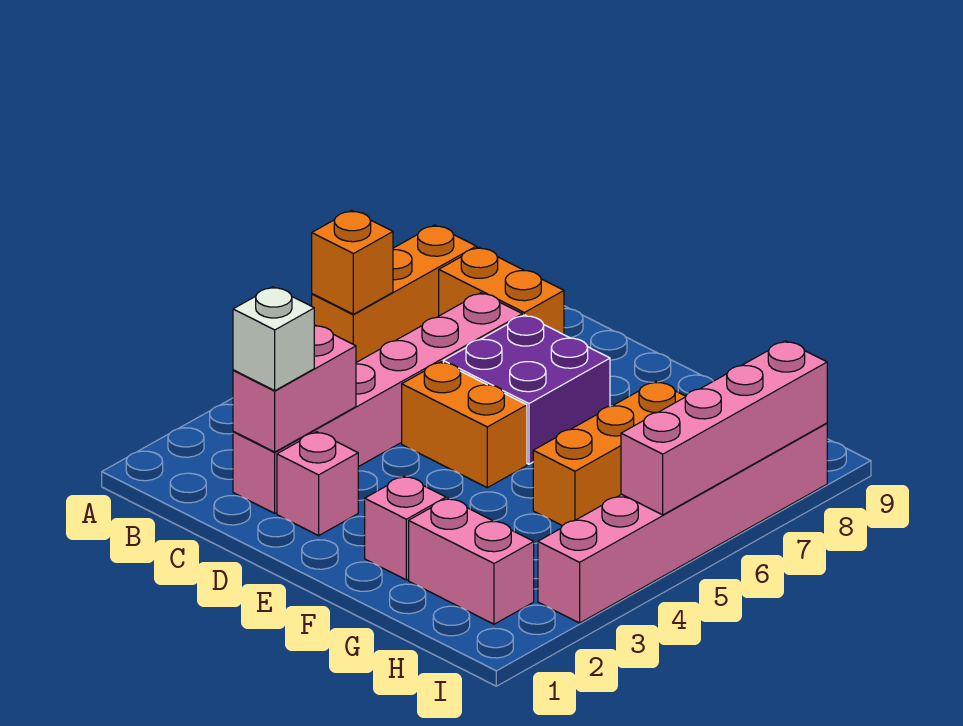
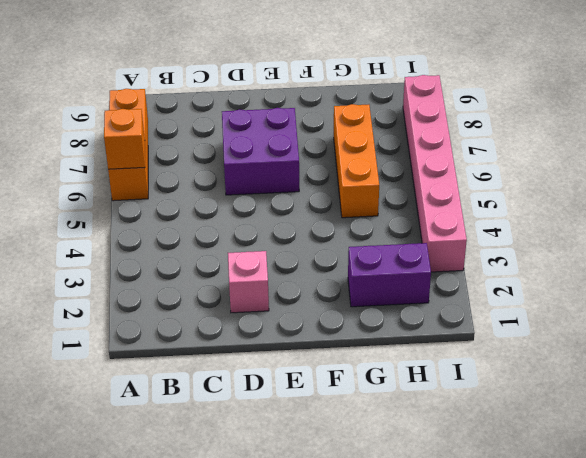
purple brick G2:H2 level 1 -> pink brick G2:H2 level 1
none -> orange brick B8:C8 level 1
none -> pink brick C2:C7 level 1
none -> orange brick D5:E5 level 1

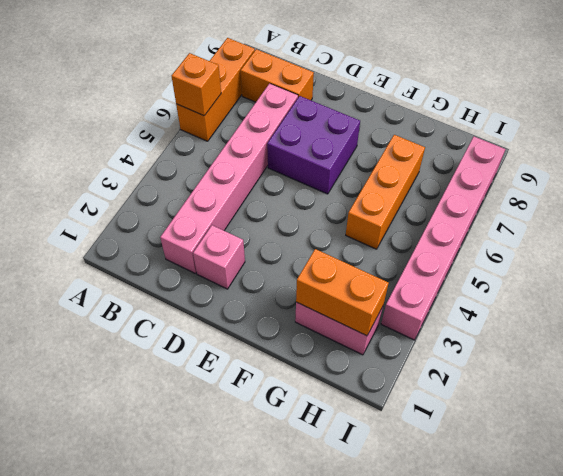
orange brick G2:H2 level 2 -> orange brick D5:E5 level 1
none -> pink brick F2 level 1
none -> pink brick C2:C3 level 2
none -> pink brick I5:I8 level 2

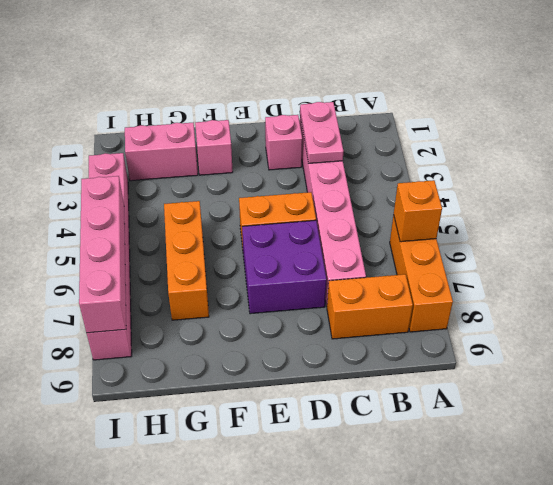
pink plate C2:C3 level 2 -> pink brick C2:C3 level 2
none -> white brick C2 level 3

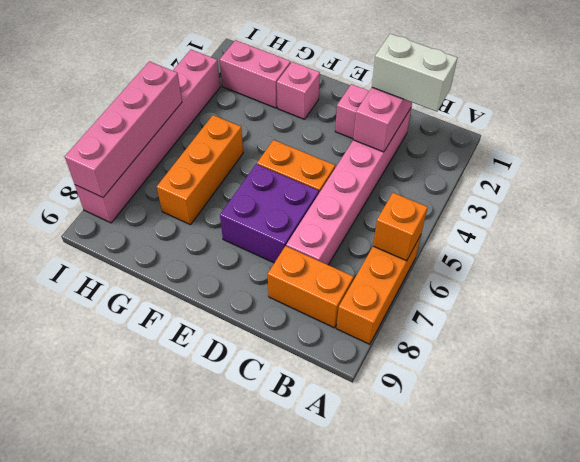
white brick B2:C2 level 3 -> white brick C2 level 3

